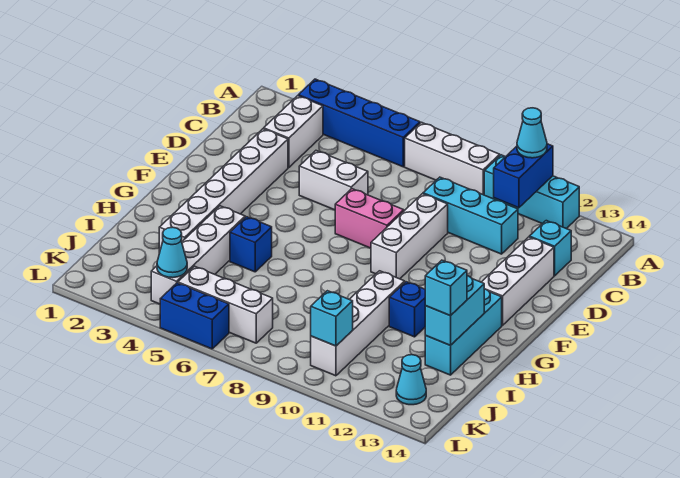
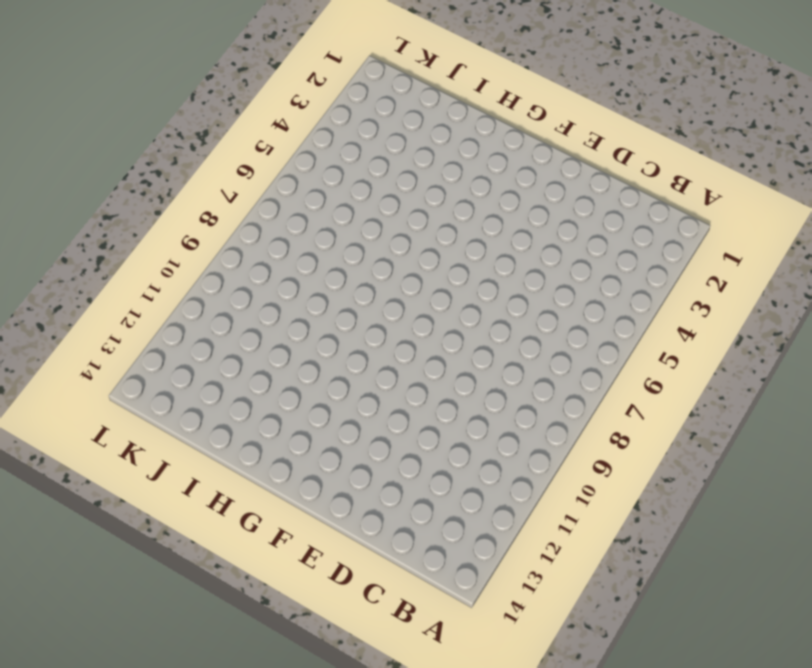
none -> blue brick A3:A6 level 1
none -> white brick A7:A9 level 1
none -> cyan brick A10:A12 level 1

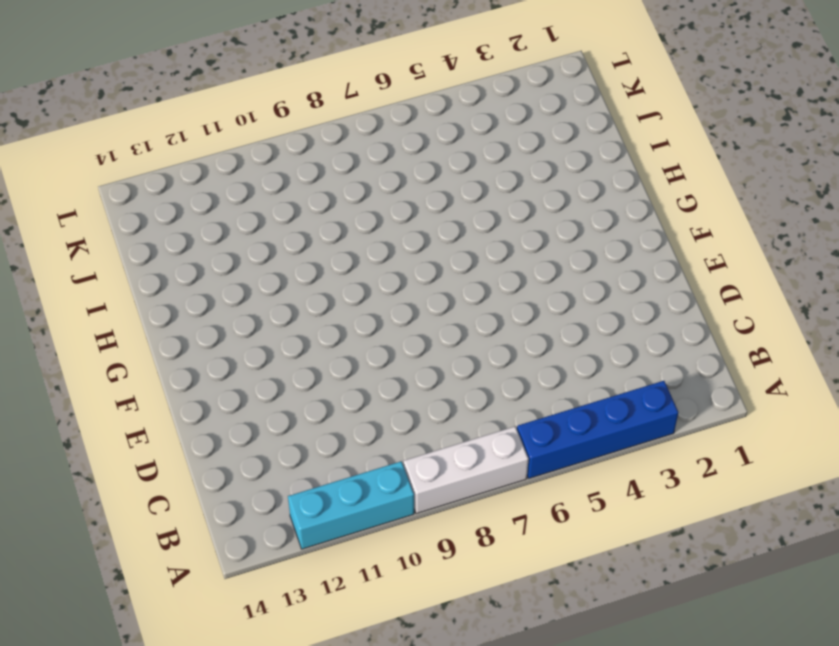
none -> white brick B3:C3 level 1
none -> cyan brick C9:C11 level 1
none -> cyan brick C13 level 1

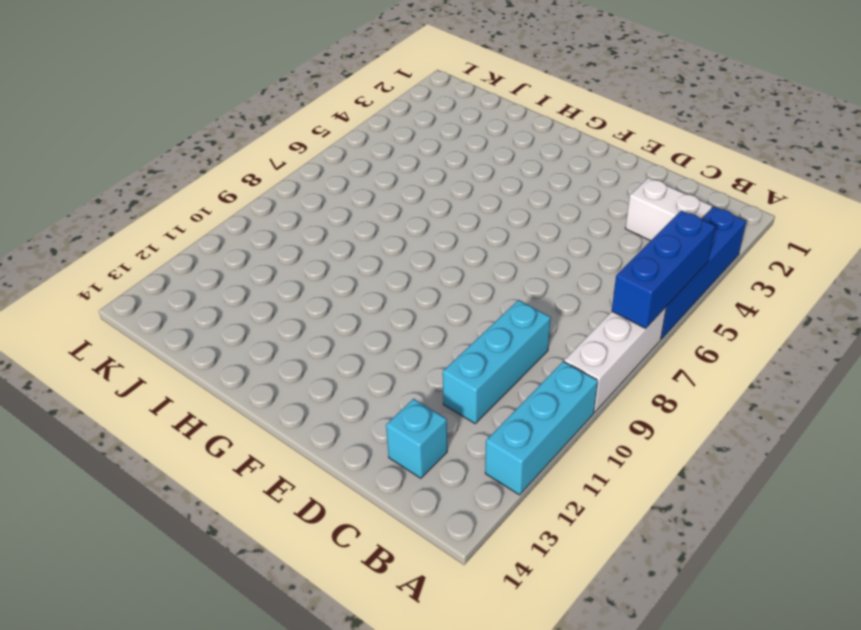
blue brick A5:A7 level 2 -> none
none -> white brick D3:I3 level 1
none -> white brick D5:D6 level 1
none -> white brick D9:F9 level 1

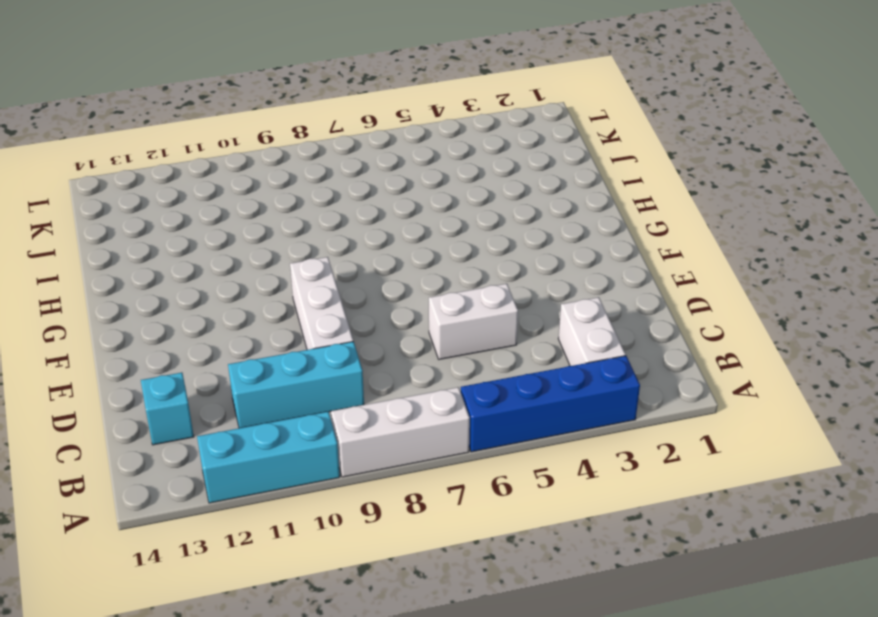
none -> white brick D3:I3 level 1
none -> white brick D13:F13 level 1
none -> pink brick E7:E8 level 1

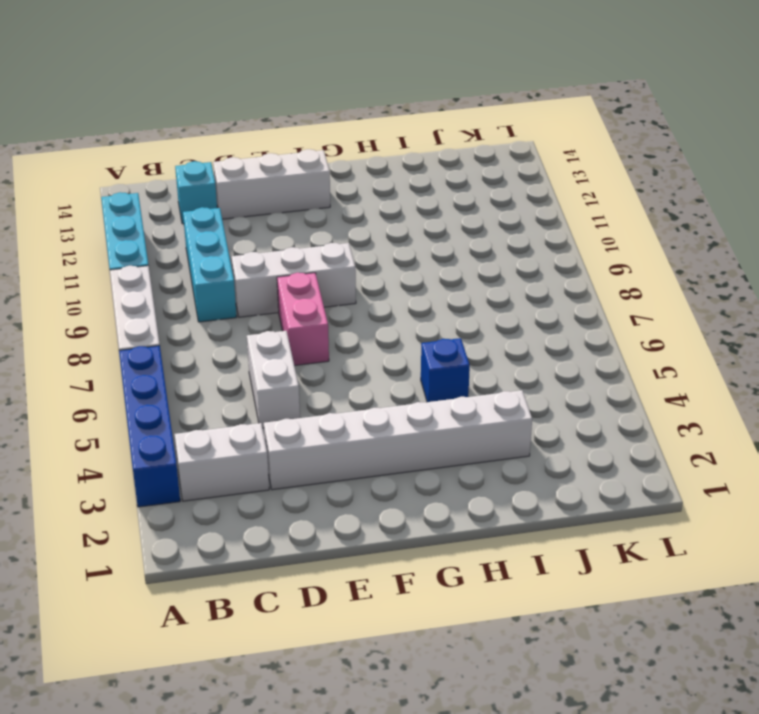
none -> cyan brick G13:I13 level 1
none -> white brick H4:K4 level 1
none -> white brick H10:K10 level 1

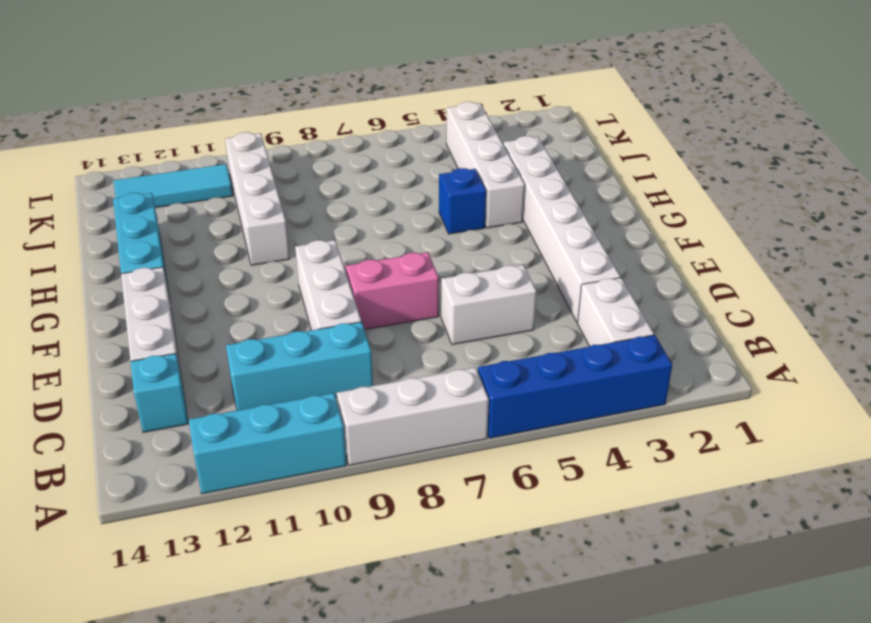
cyan tile K11:K13 level 1 -> cyan cone K13 level 1
none -> blue brick H11 level 1
none -> white brick K5:K7 level 1
none -> blue brick L5:L6 level 1

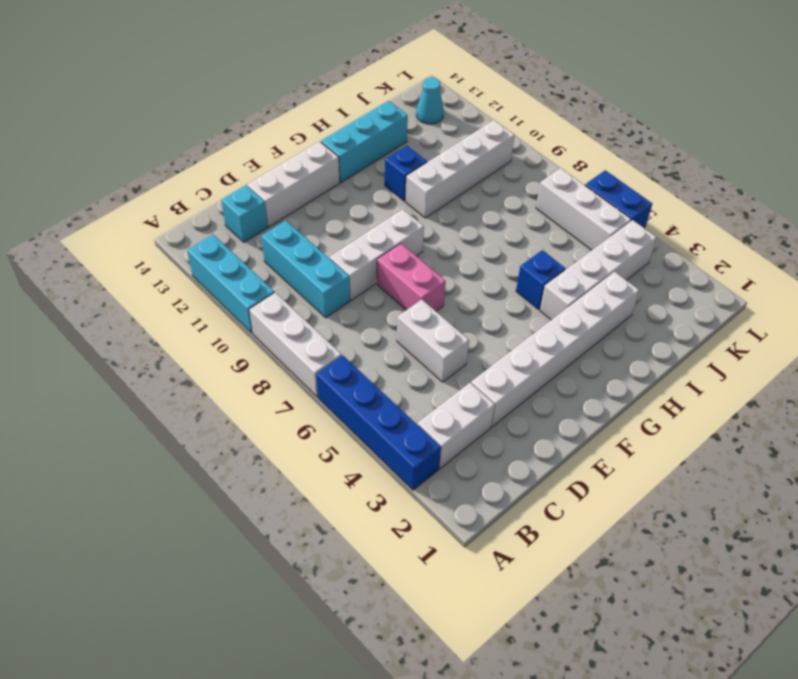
none -> blue brick A11:B11 level 2
none -> cyan brick H13:I13 level 2
none -> cyan cone K4 level 2

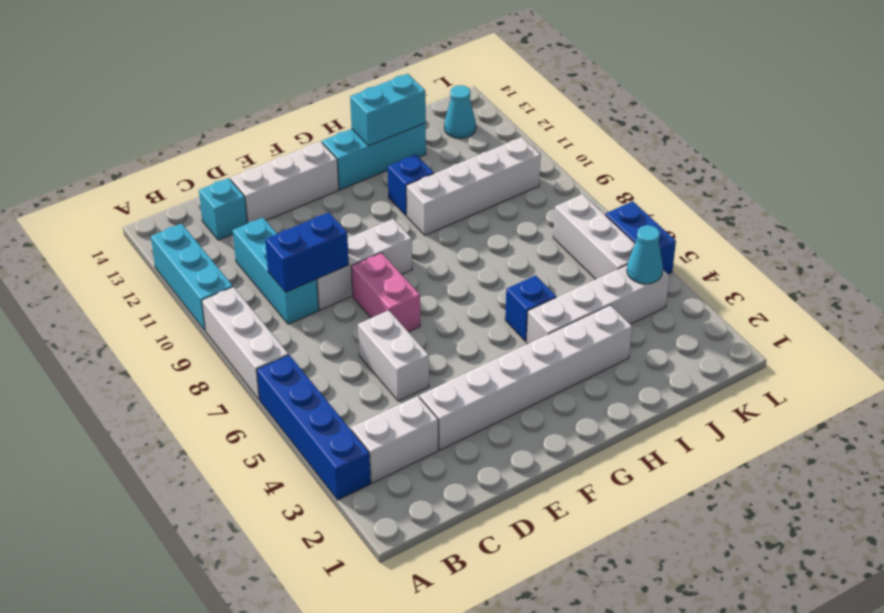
blue brick C9:D9 level 2 -> blue brick A11:B11 level 2
none -> cyan brick K10 level 2
none -> cyan cone A11 level 3
none -> cyan brick I13 level 3

